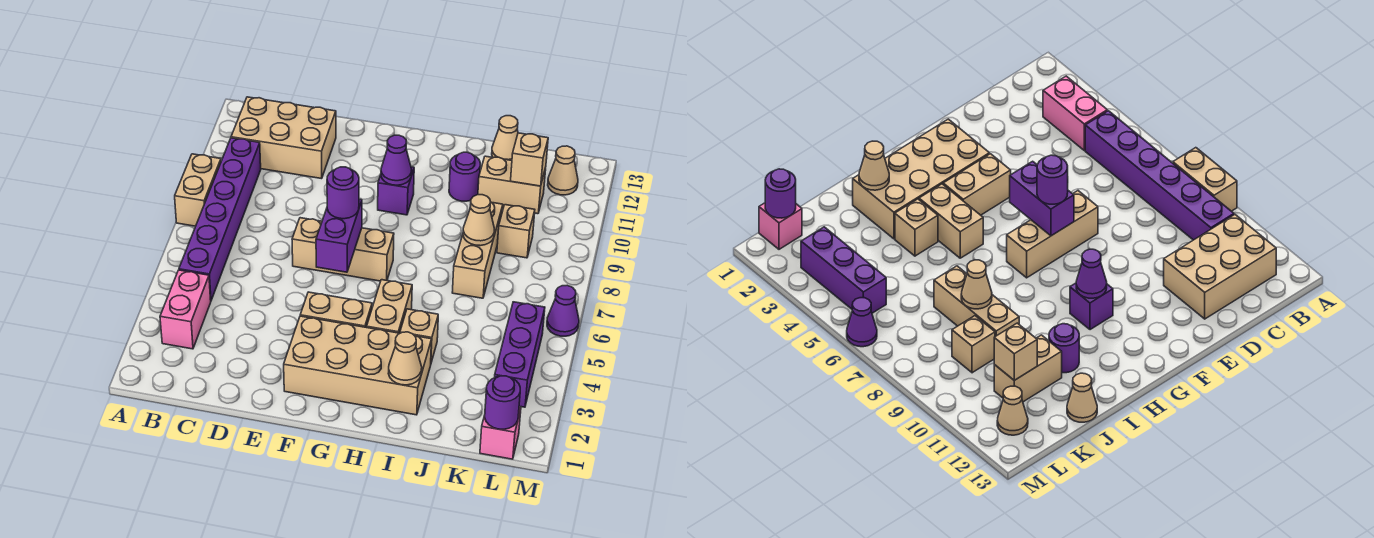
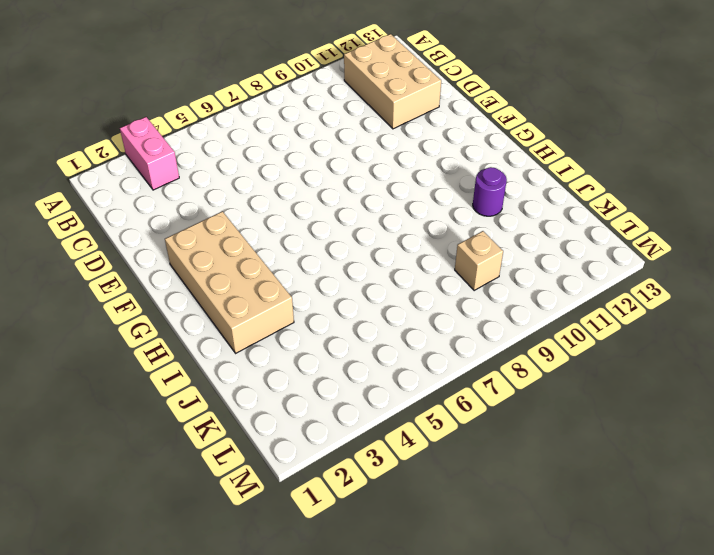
pink brick A3:B3 level 1 -> pink brick B3:B4 level 1
none -> tan brick A8:A9 level 1
none -> purple brick B5:B10 level 1
none -> tan brick E7:G7 level 1

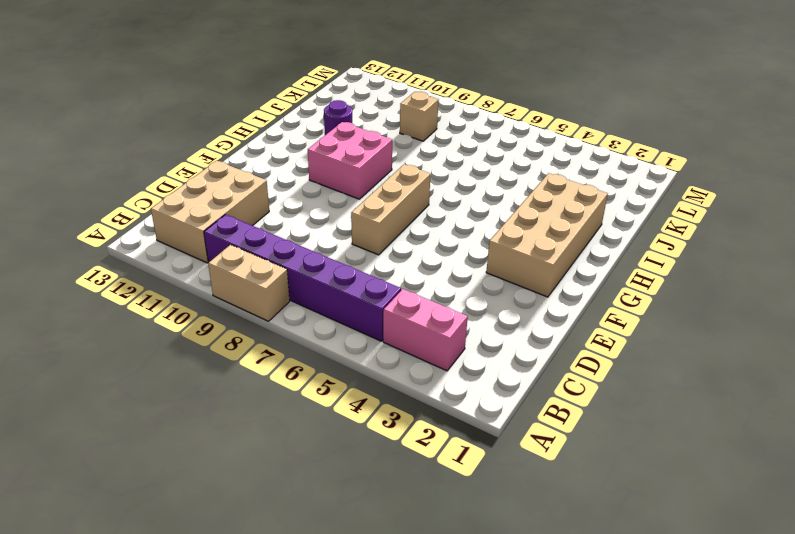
pink brick G9:H10 level 1 -> purple brick G10 level 1
none -> tan brick F4:G4 level 1
none -> tan brick H4:H5 level 1
none -> tan brick I4 level 1

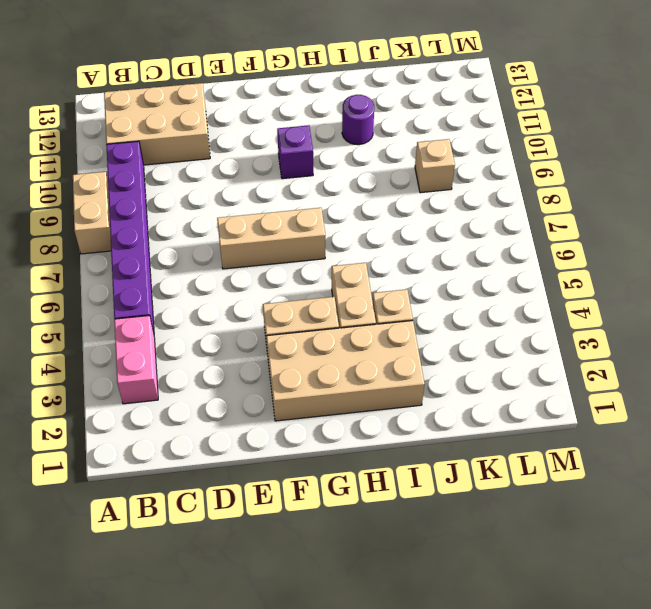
none -> tan brick J7:J9 level 1
none -> tan brick J11:K11 level 1
none -> tan cone J13 level 1

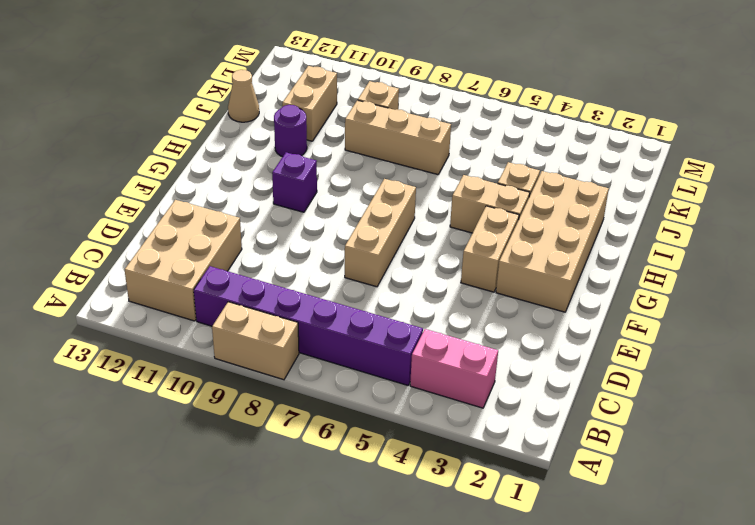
none -> pink brick L1 level 1
none -> purple brick L3:L5 level 1
none -> tan cone L12 level 1

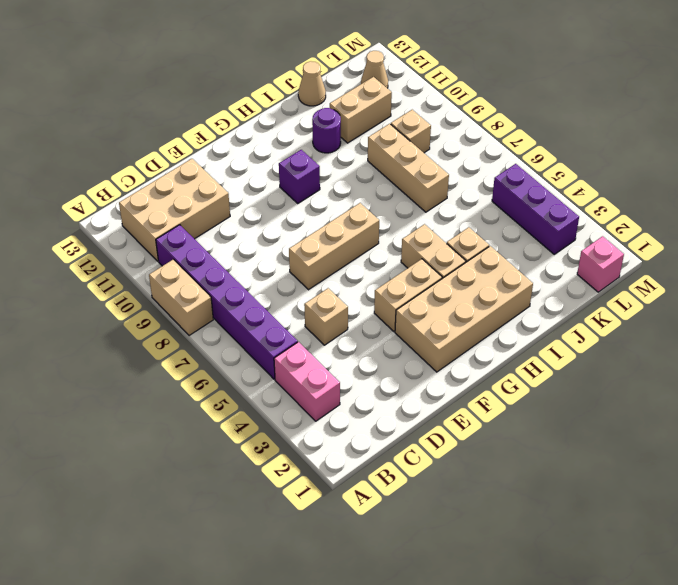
tan brick D5 level 1 -> tan brick K11 level 2
none -> purple cone M6 level 1
none -> purple brick F6:F7 level 2
none -> purple cone G10 level 2

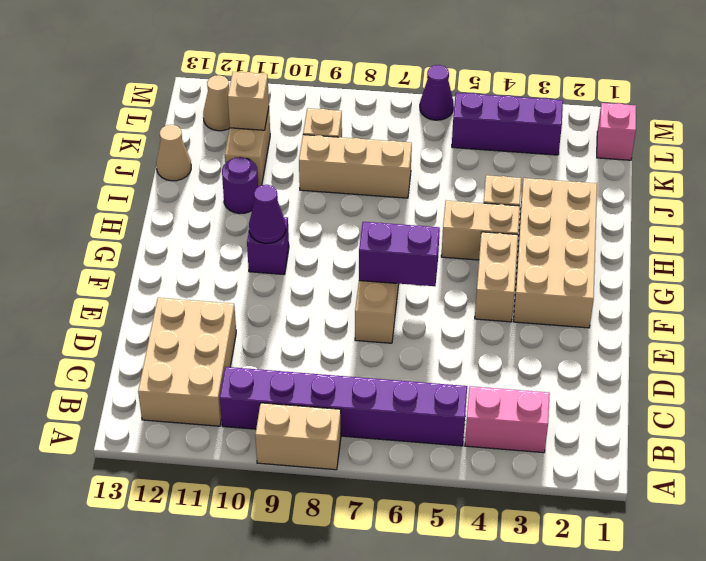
none -> tan cone I2 level 2
none -> tan cone J8 level 2
none -> purple round brick L1 level 2

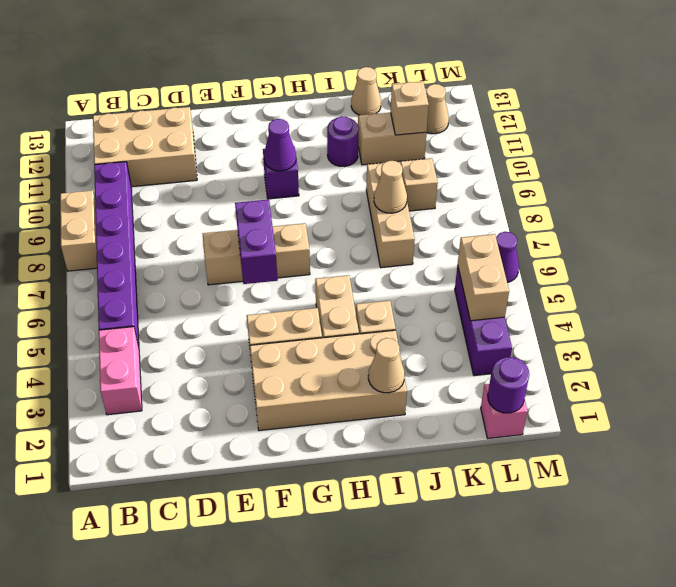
tan brick L4:L5 level 2 -> none
none -> purple round brick F7 level 3

